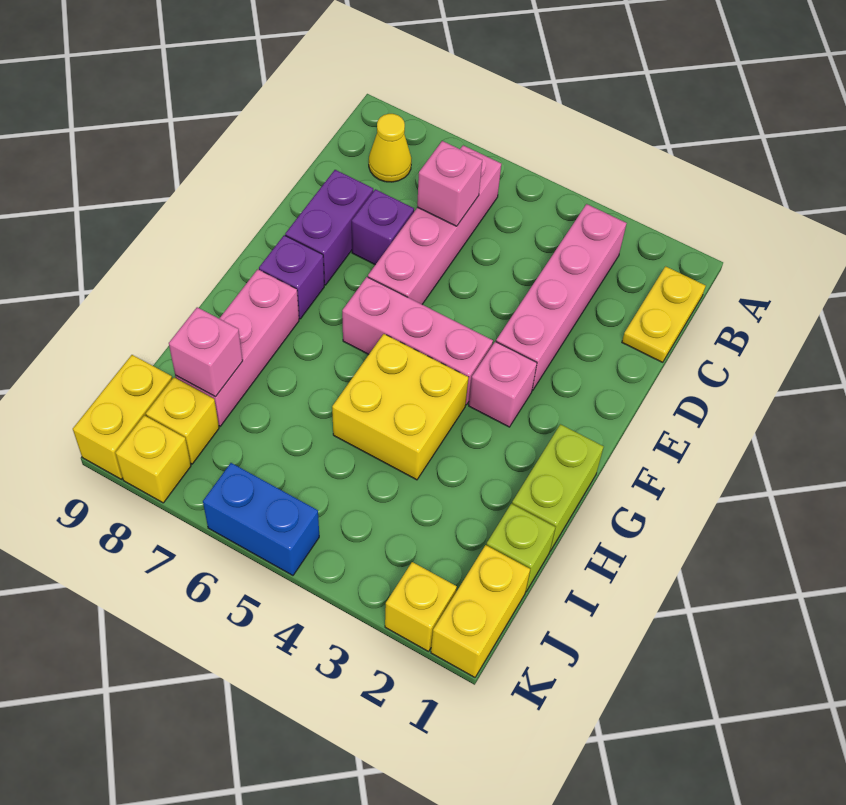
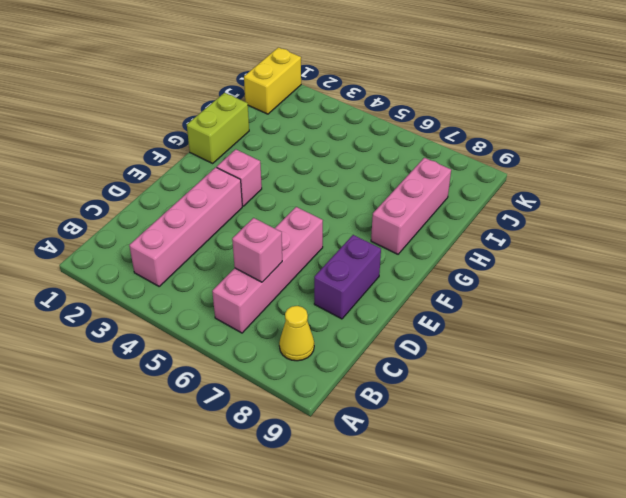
none -> yellow plate B1:C1 level 1
none -> purple brick D7 level 1
none -> pink brick F4:F6 level 1

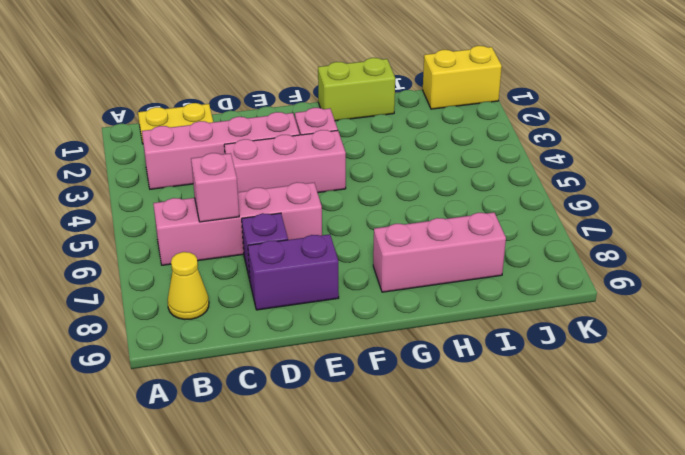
pink brick D4:F4 level 1 -> pink brick F4:F6 level 1
none -> purple brick F8 level 1
none -> yellow brick G4:H5 level 1
none -> lime brick I1 level 1

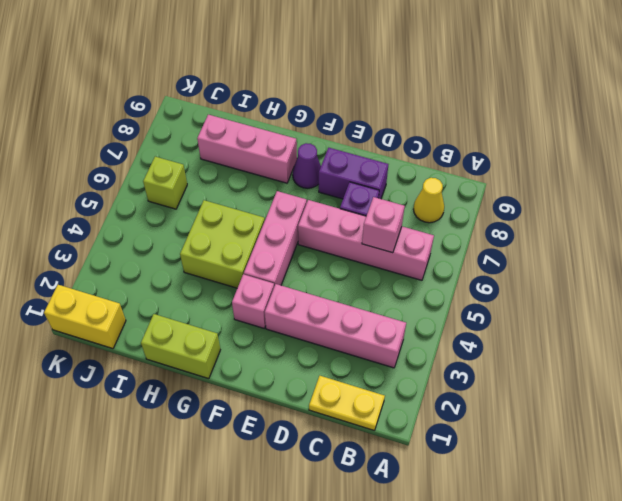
purple cone F8 level 1 -> purple brick F8 level 1
lime brick G4:H5 level 1 -> yellow brick G4:H5 level 1
lime brick J6 level 1 -> lime brick I1 level 1
none -> yellow brick J8 level 1
none -> yellow brick J9:K9 level 1
none -> yellow brick K2 level 1

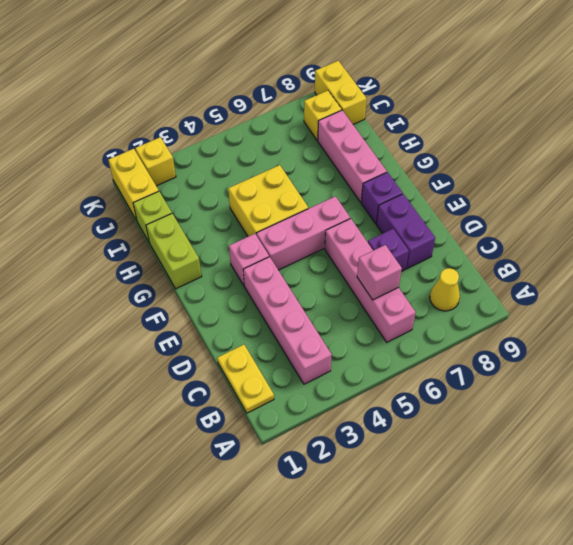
none -> blue brick K5:K6 level 1
none -> yellow brick K8 level 1
none -> pink brick I8 level 2

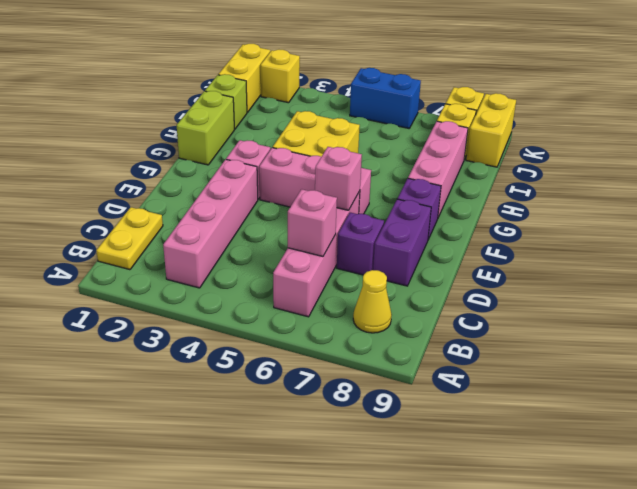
pink brick E6 level 2 -> pink brick I8 level 2

